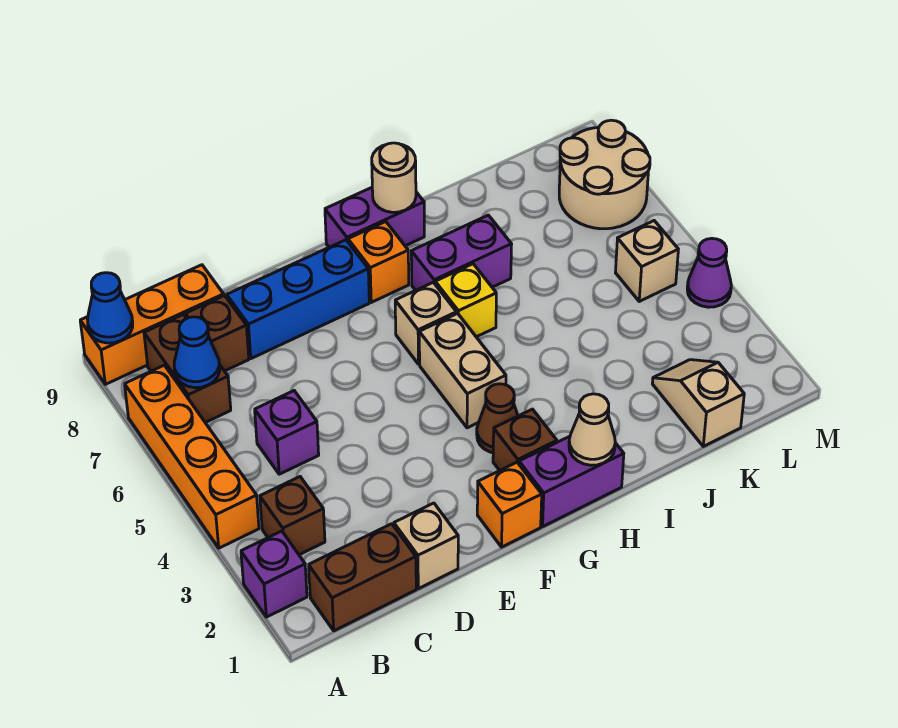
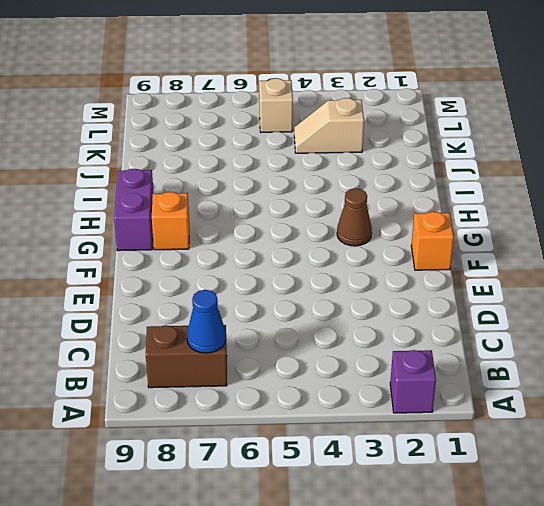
tan slope K3:K4 level 1 top 3 -> tan slope K1:K2 level 1 top 1
none -> orange brick A4:A7 level 1
none -> orange brick A9:C9 level 1
none -> brown brick B1:C1 level 1

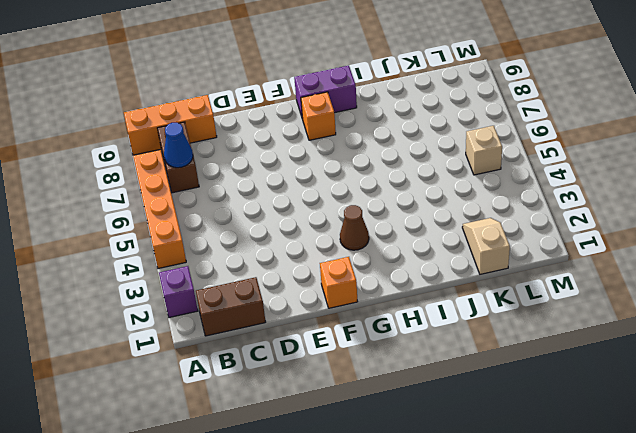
none -> brown brick B3 level 1
none -> purple brick C5 level 1
none -> brown brick C8 level 1

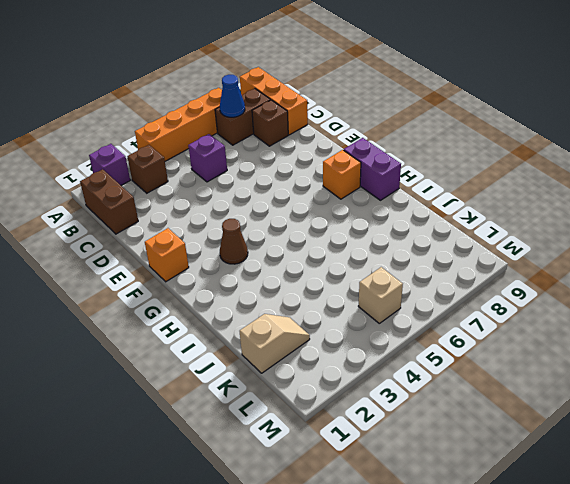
none -> tan brick D1 level 1
none -> blue brick D8:F8 level 1
none -> purple brick G1:H1 level 1

